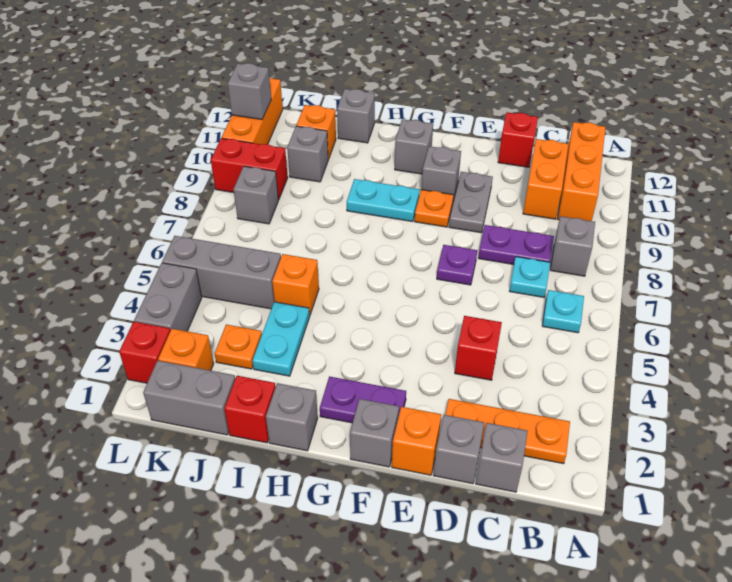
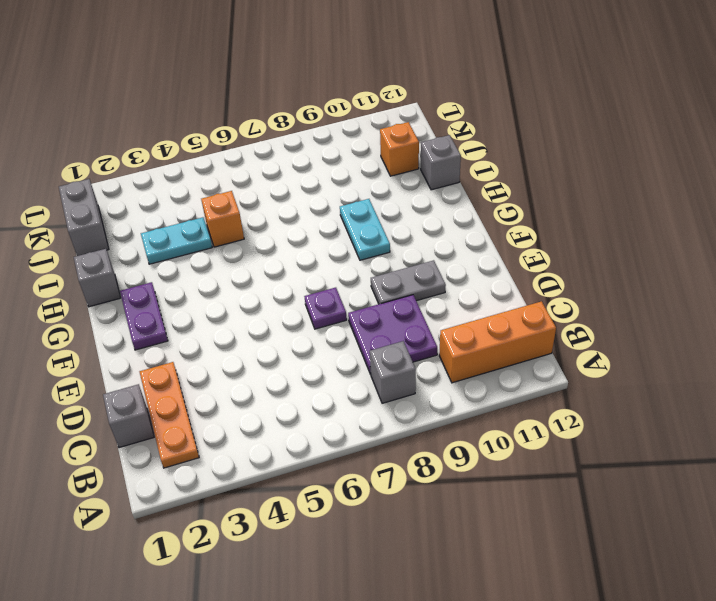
purple plate C8:D9 level 1 -> purple plate C8:D8 level 1
none -> cyan plate B6 level 1
none -> cyan plate C7 level 1
none -> orange brick C10:C11 level 1
none -> grey brick D1 level 1

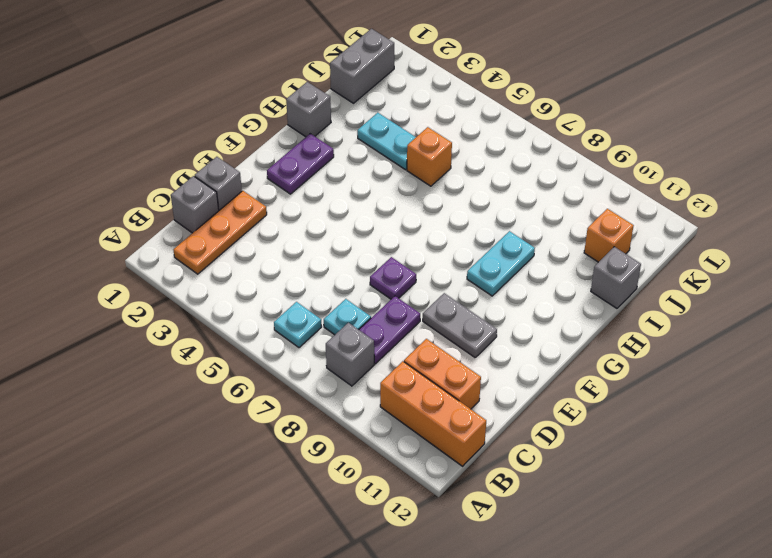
none -> red brick D4 level 1
none -> red brick D12 level 1
none -> orange brick E1 level 1
none -> grey brick F1 level 1

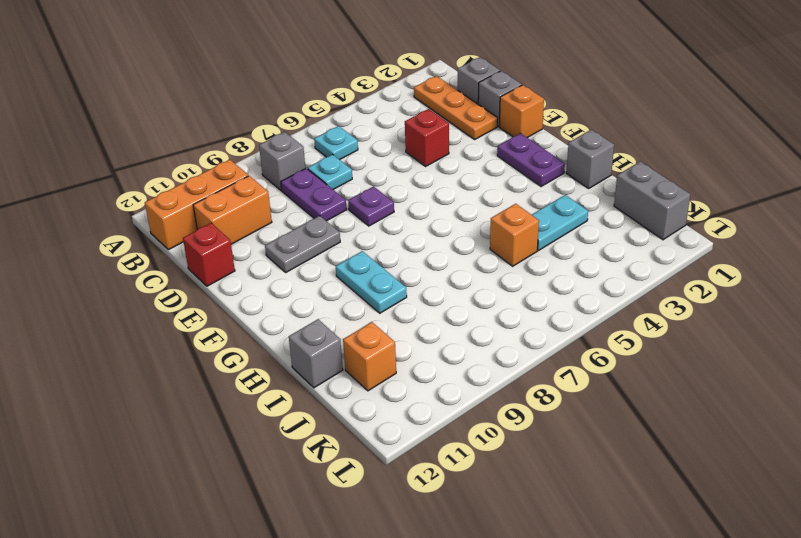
none -> grey brick F1 level 1
none -> orange plate F9 level 1
none -> grey brick F10 level 1
none -> grey brick G11 level 1

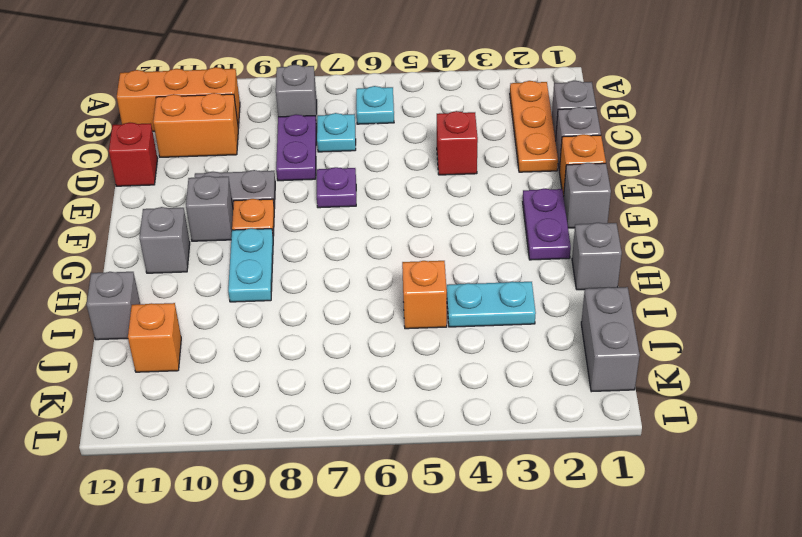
none -> red brick I1 level 1
none -> orange plate J3 level 1
none -> grey brick J5:L5 level 1
none -> grey brick J10 level 1

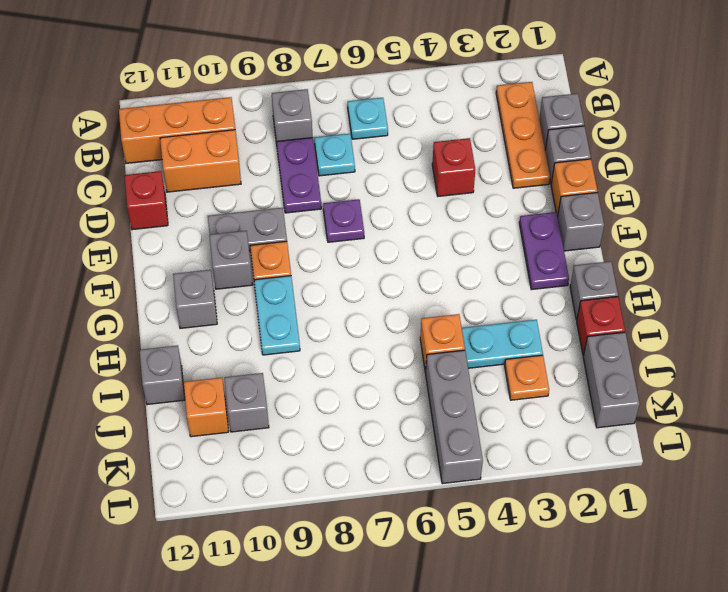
none -> orange brick K2 level 1
none -> grey brick K8 level 1
none -> red brick K9:L9 level 1
none -> red brick L2 level 1

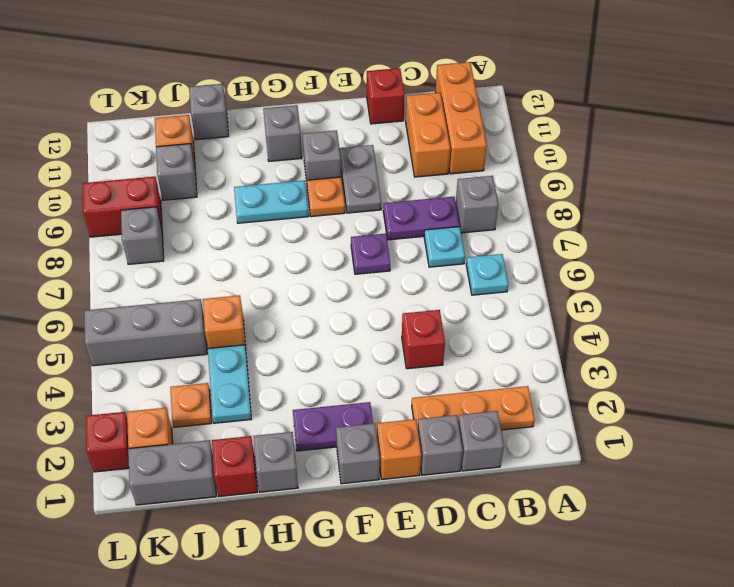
none -> grey brick L3:L4 level 1
none -> orange brick L10:L12 level 1
none -> grey brick L11 level 2

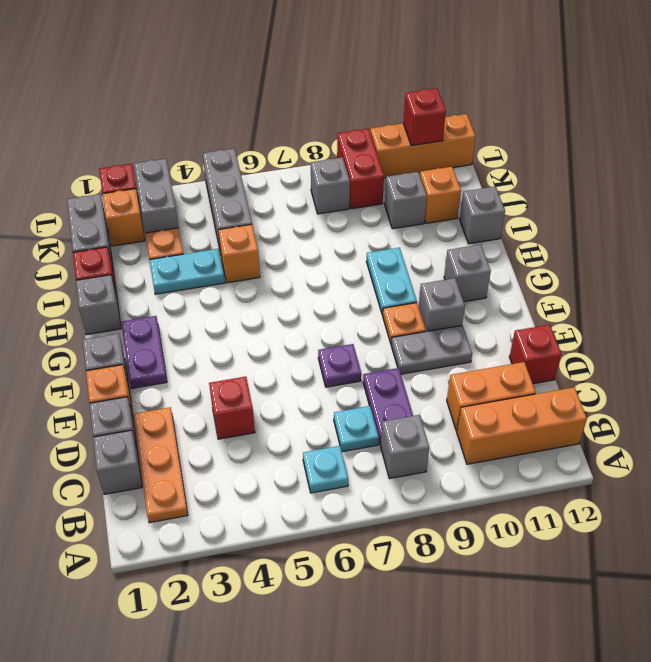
grey brick K3:L3 level 1 -> grey brick L3:L4 level 1
red brick L11 level 2 -> grey brick L11 level 2

